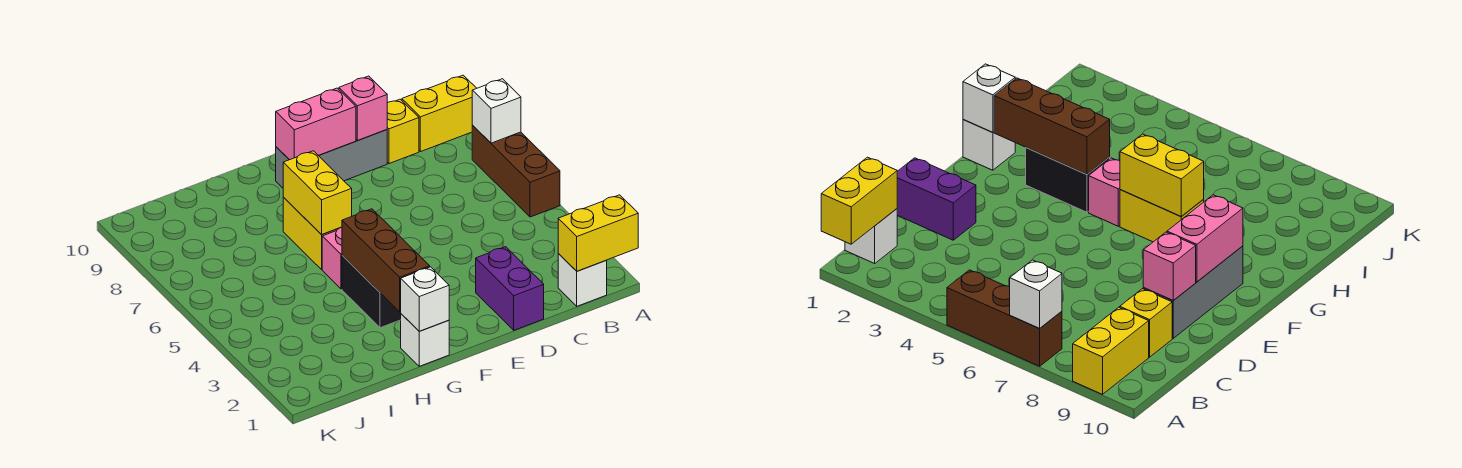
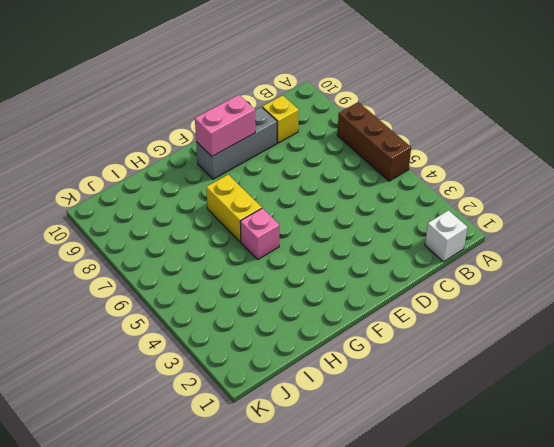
none -> yellow brick A9:B9 level 1
none -> purple brick D1:D2 level 1
none -> white brick G1 level 1

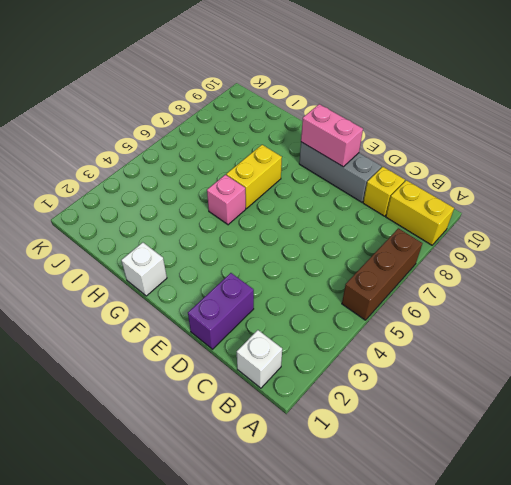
none -> black brick G3:G4 level 1
none -> yellow brick A1:B1 level 2
none -> white brick A7 level 2

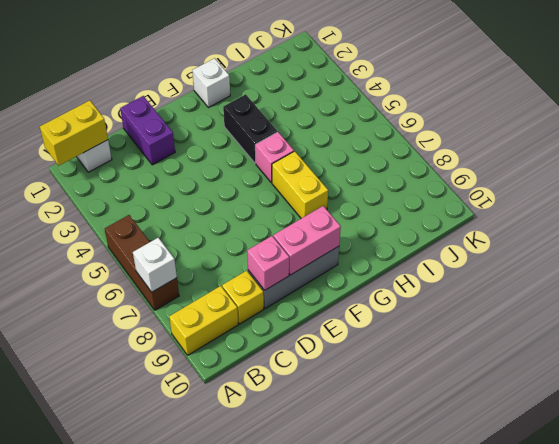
none -> white brick G1 level 2
none -> brown brick G2:G4 level 2
none -> yellow brick G6:G7 level 2

